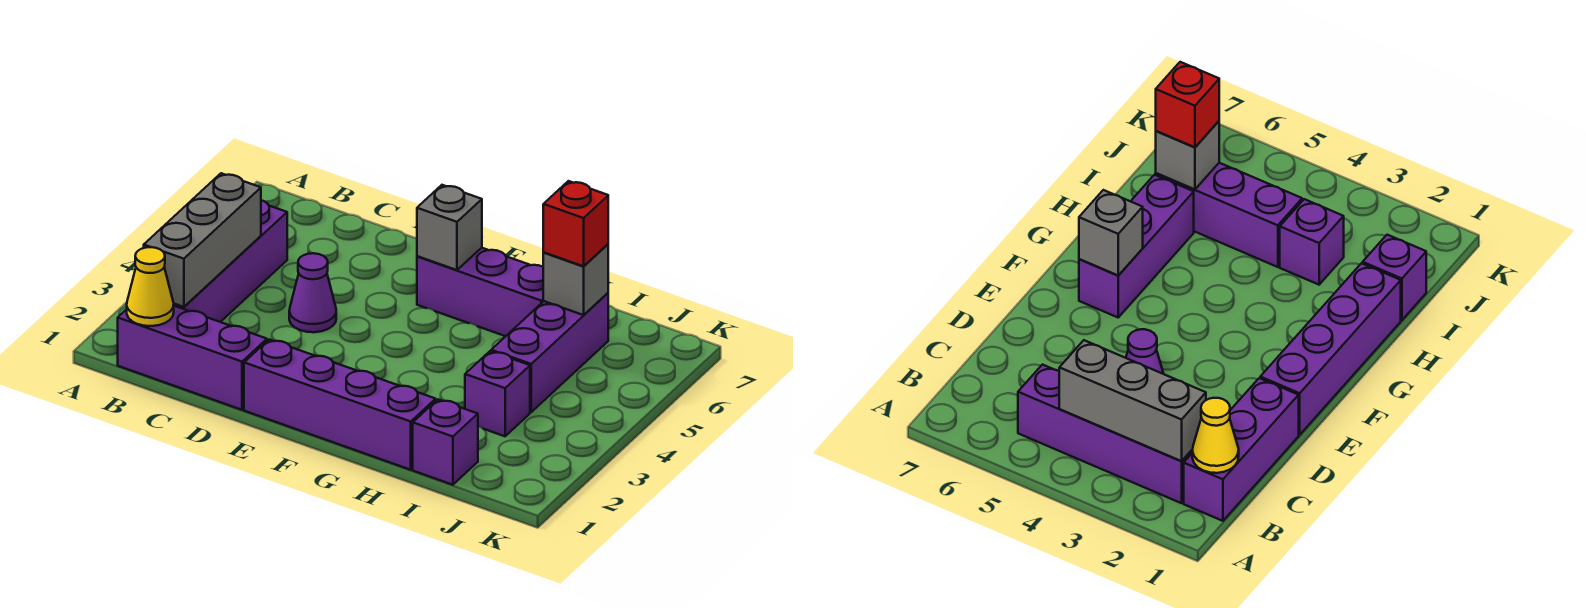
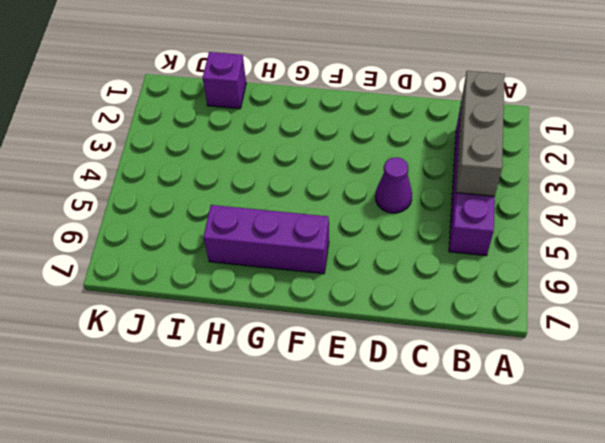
none -> purple brick B1:D1 level 1
none -> purple brick E1:H1 level 1
none -> purple brick I3 level 1

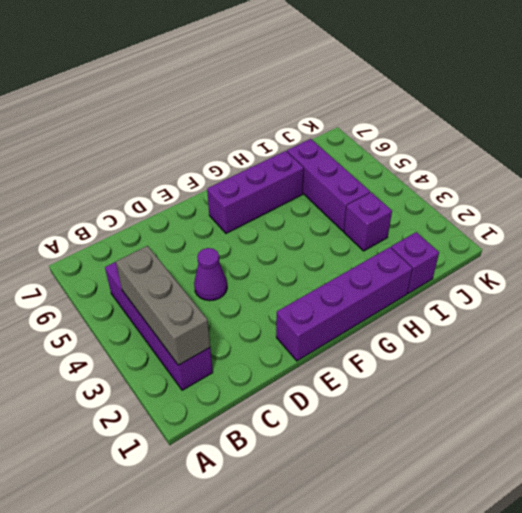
none -> purple brick B1:D1 level 1
none -> yellow cone B1 level 2
none -> grey brick F6 level 2

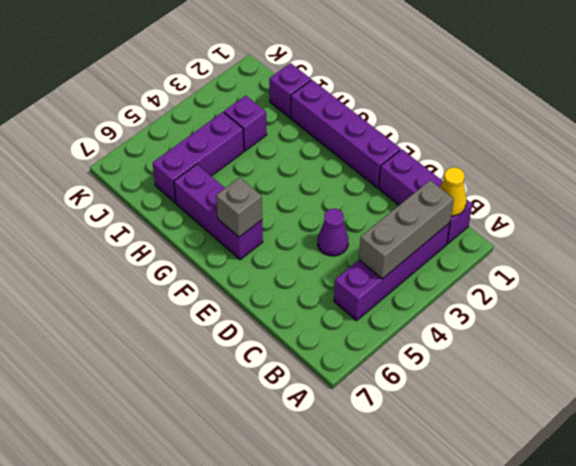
none -> grey brick I6 level 2
none -> red brick I6 level 3

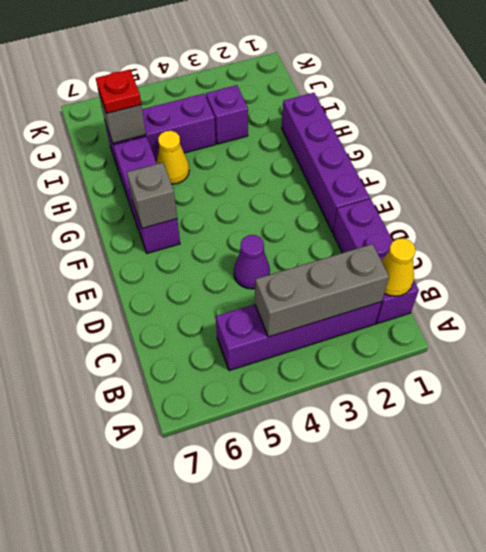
yellow cone H5 level 1 -> none
red plate I6 level 3 -> red brick I6 level 3
none -> purple brick I1 level 1

